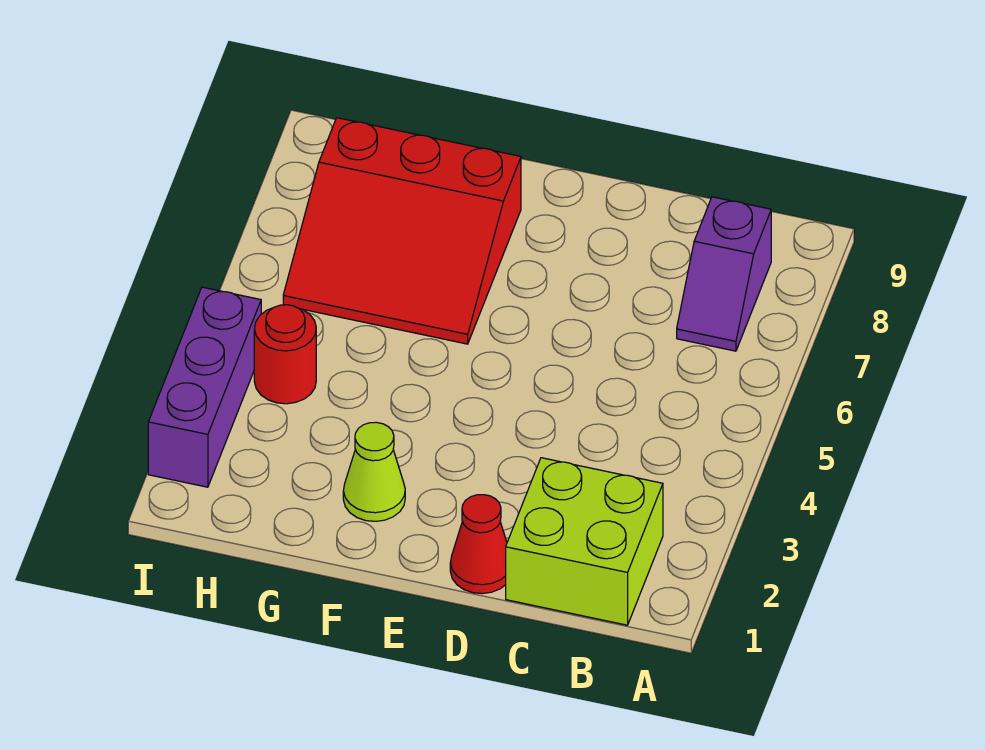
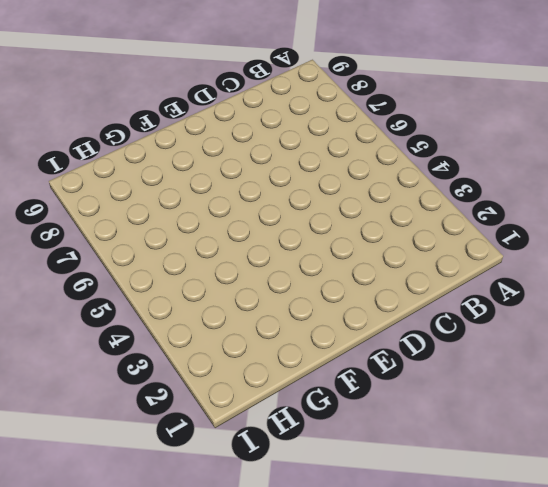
none -> lime brick B1:C2 level 1
none -> purple slope B7:B8 level 1 top 8

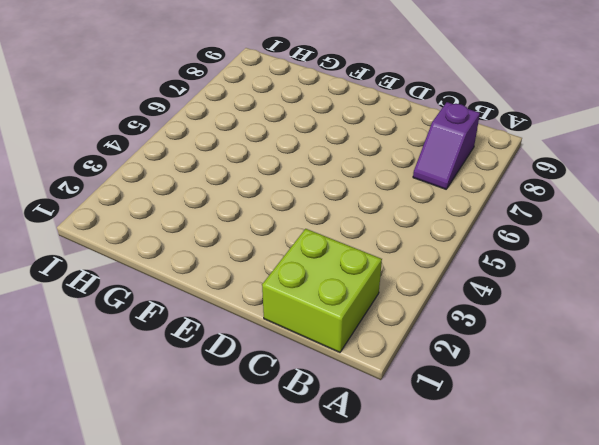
none -> red cone D1 level 1
none -> lime cone F2 level 1

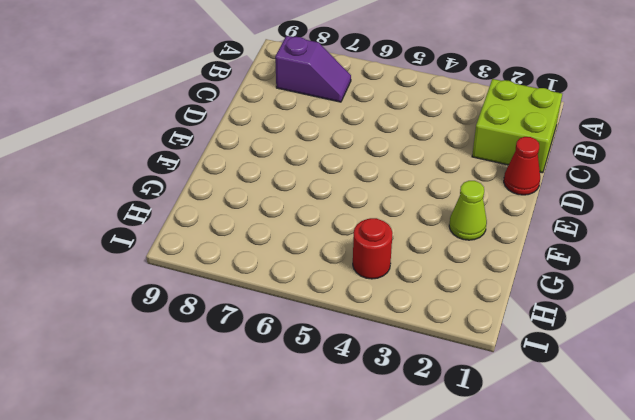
none -> red slope F6:H8 level 1 top 8
none -> purple brick I2:I4 level 1

